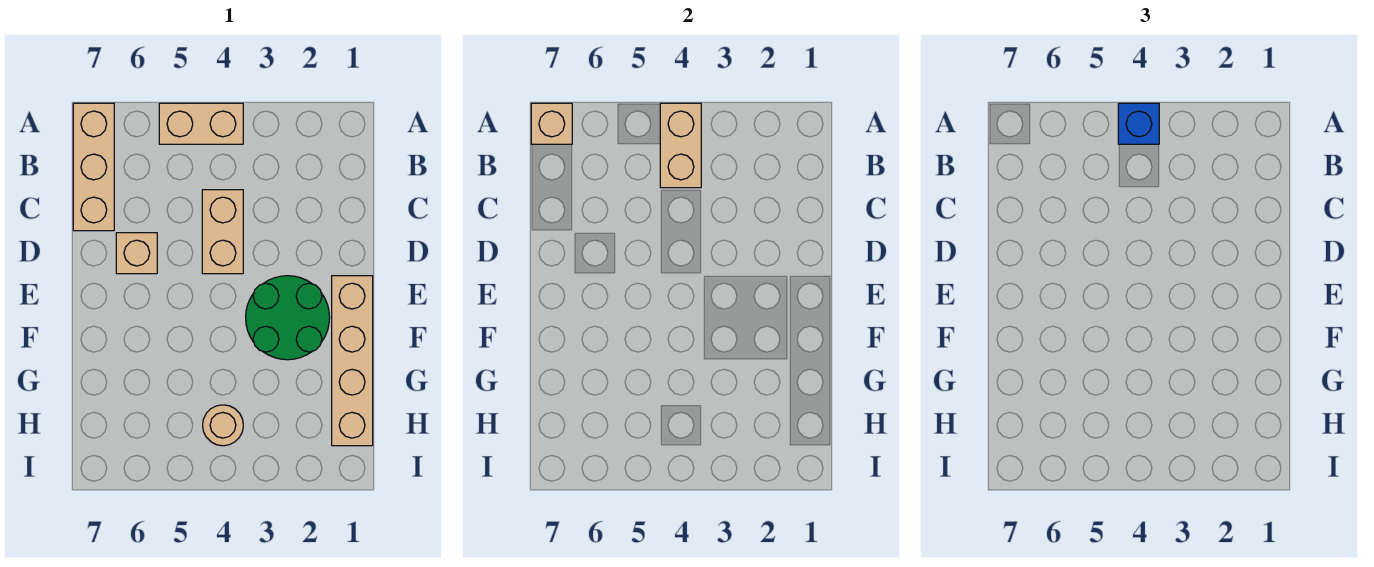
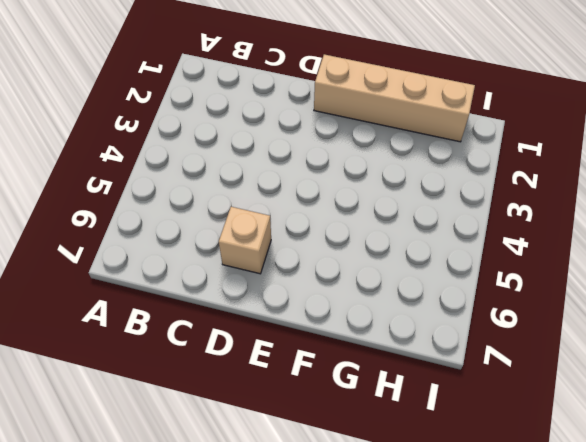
none -> tan brick A4:A5 level 1
none -> tan brick A7:C7 level 1

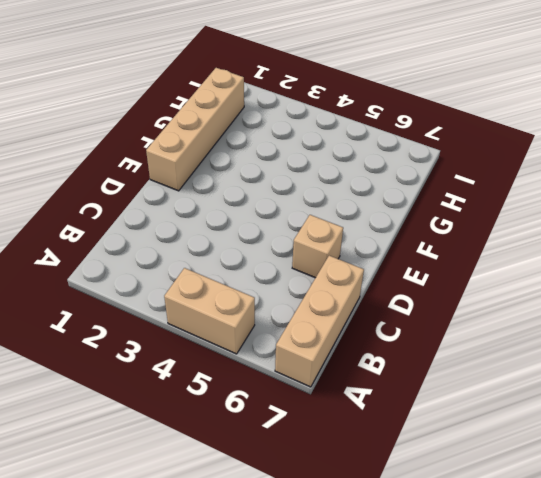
none -> tan brick C4:D4 level 1
none -> green round brick E2:F3 level 1

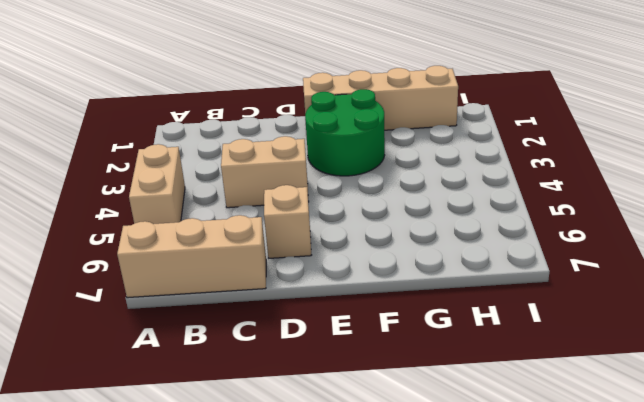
none -> tan round brick H4 level 1
none -> tan brick A4:B4 level 2

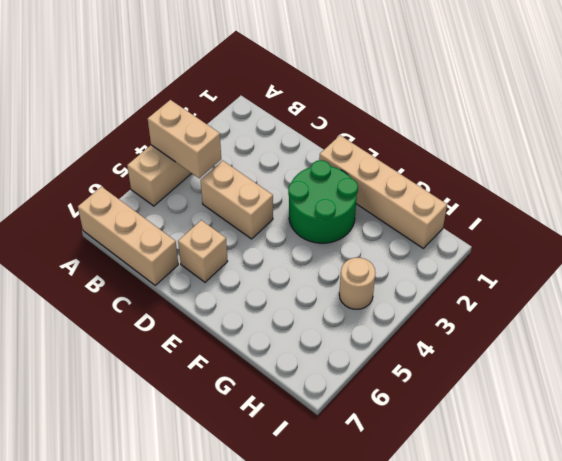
none -> tan brick A7 level 2
none -> blue brick A4 level 3

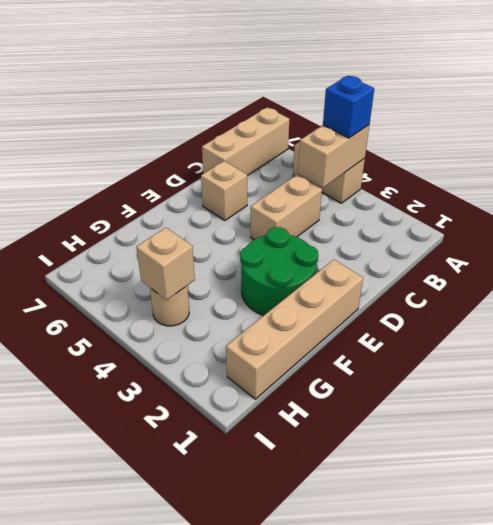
tan brick H4 level 2 -> tan brick A7 level 2

